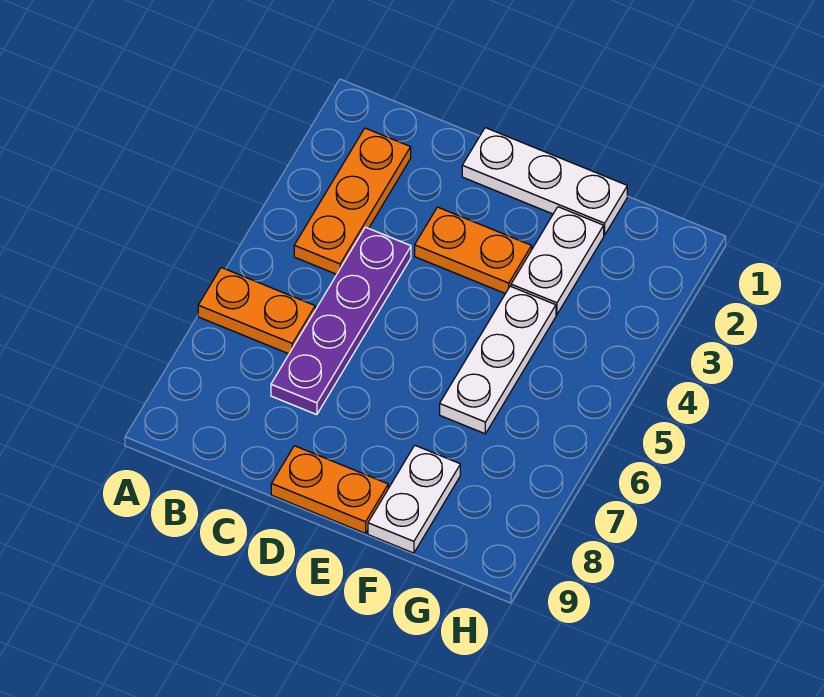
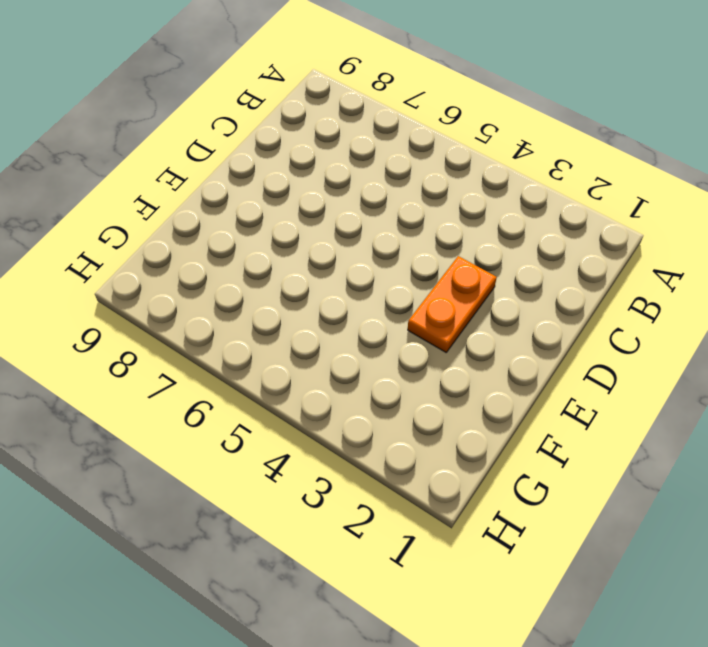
none -> orange plate A6:B6 level 1
none -> orange plate B2:B4 level 1

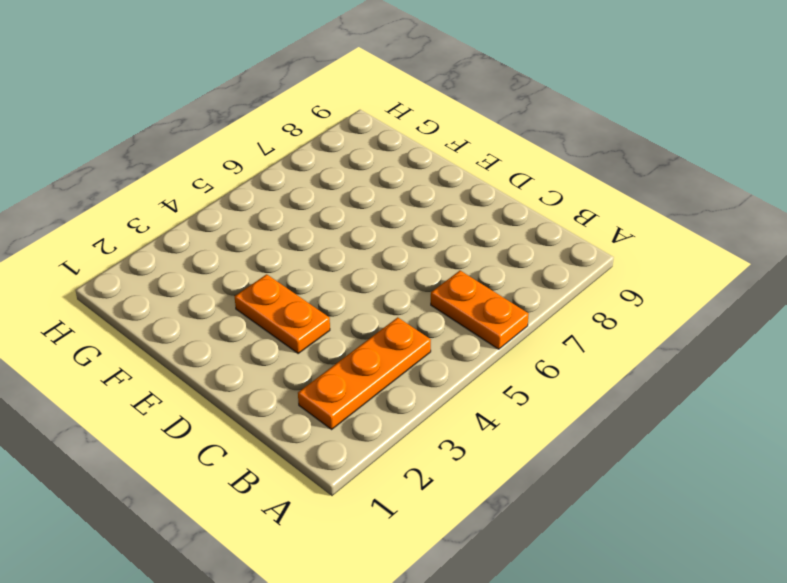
none -> purple plate C4:C7 level 1
none -> white plate D1:F1 level 1

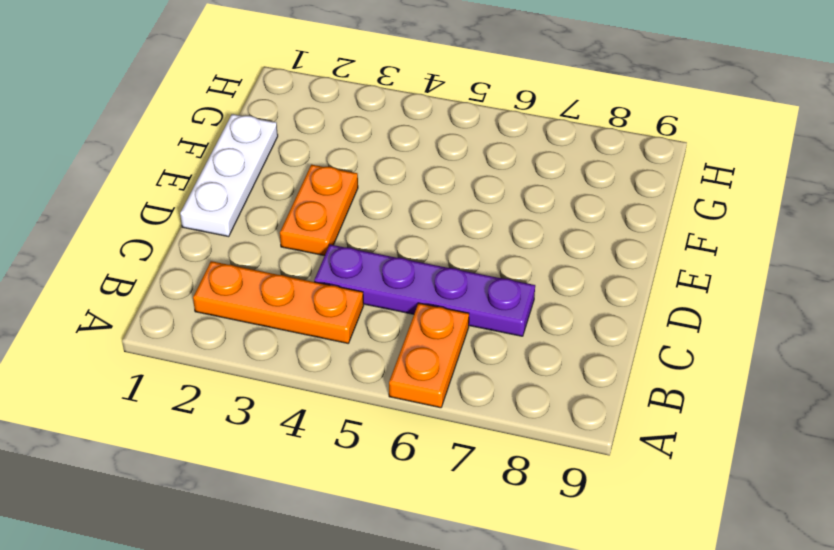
none -> orange plate D9:E9 level 1
none -> white plate F2:F3 level 1

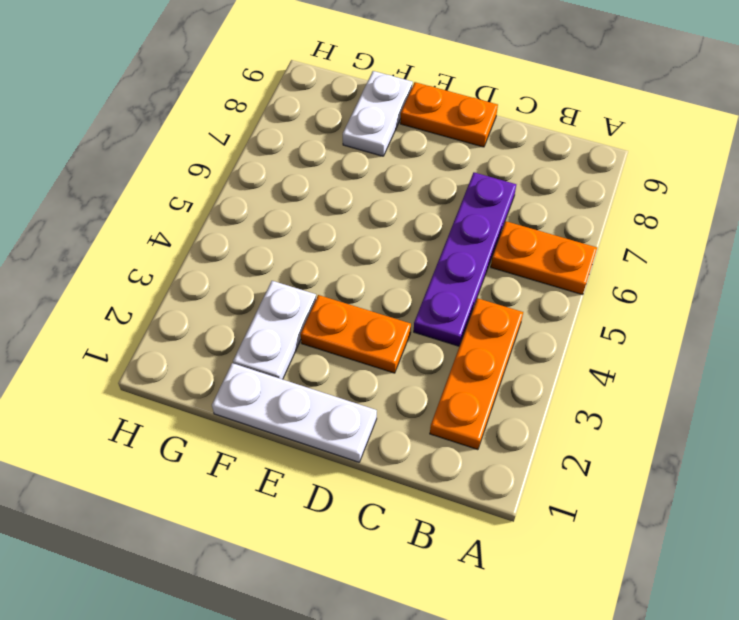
none -> white plate F4:F6 level 1

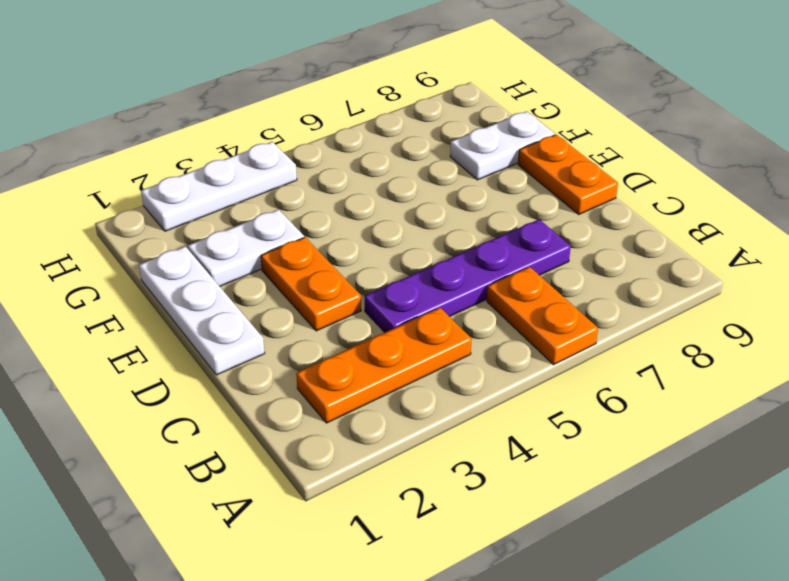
white plate H2:H4 level 1 -> white plate F4:F6 level 1

